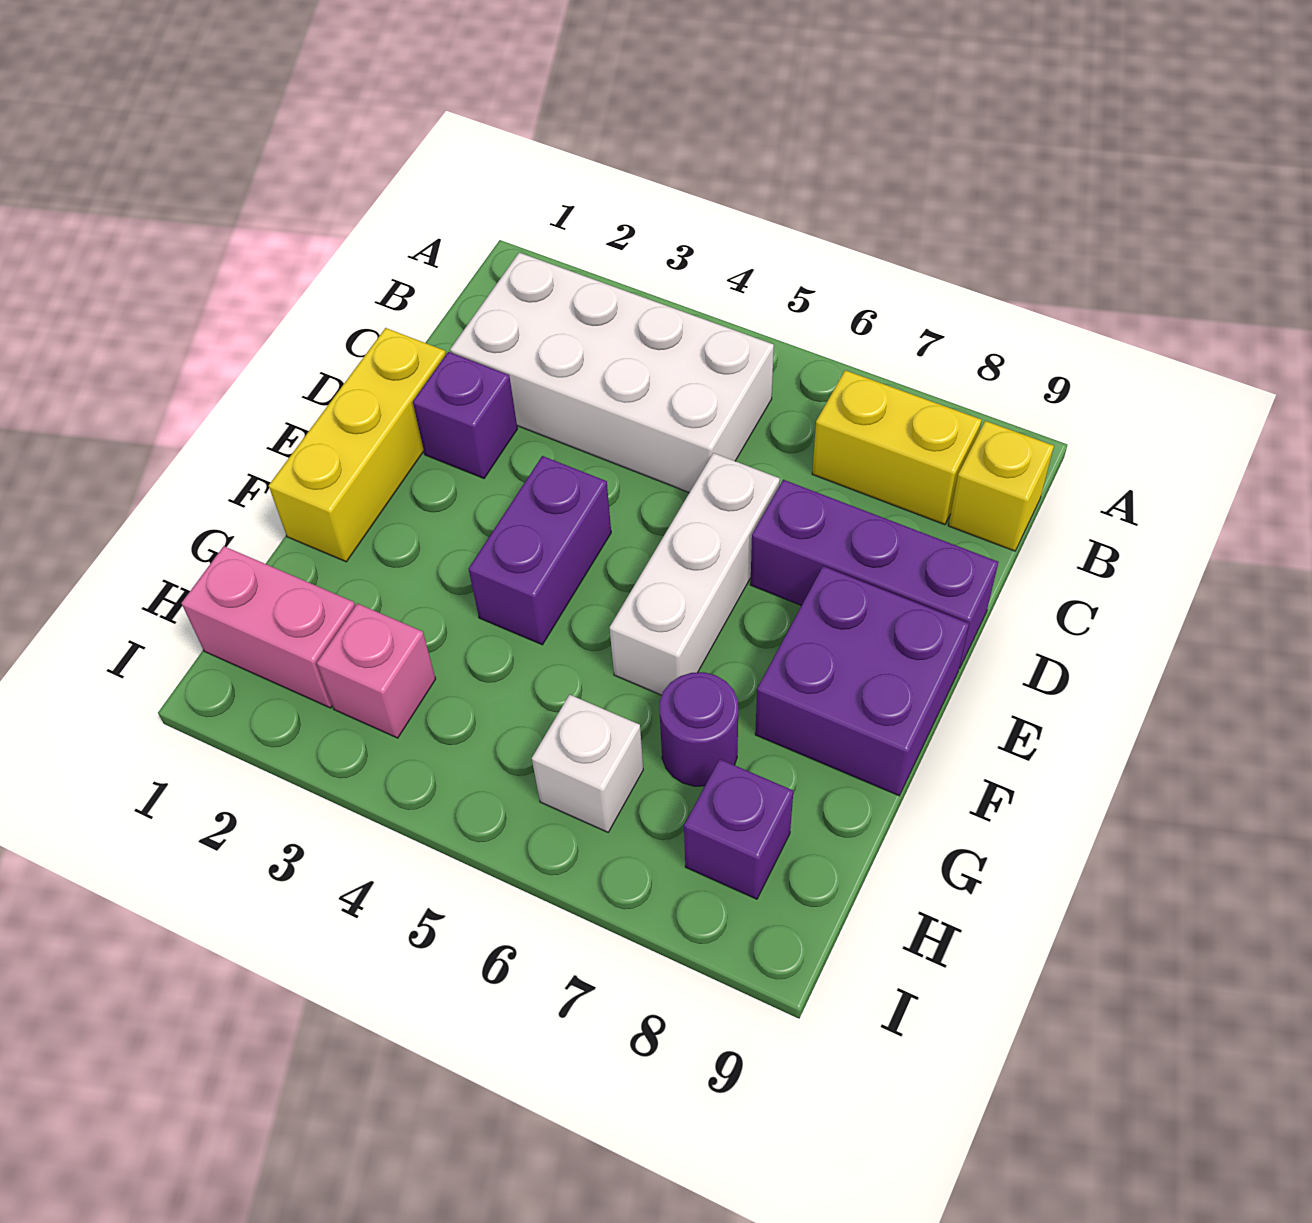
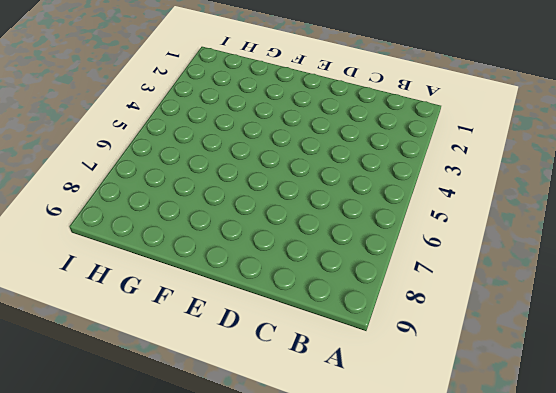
none -> white brick B2:C5 level 1
none -> yellow brick B7:B8 level 1
none -> yellow brick B9 level 1

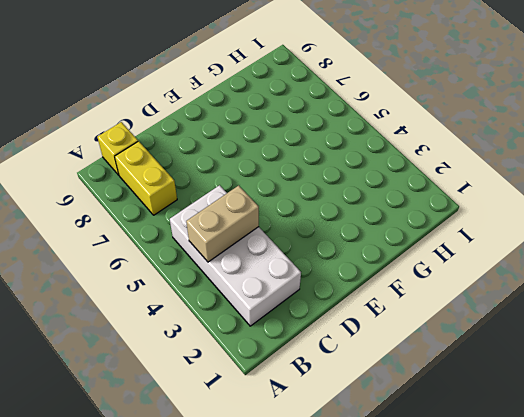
tan brick B4:C4 level 2 -> none
none -> yellow brick D1:F1 level 1
none -> purple brick D2 level 1
none -> white brick D6:F6 level 1

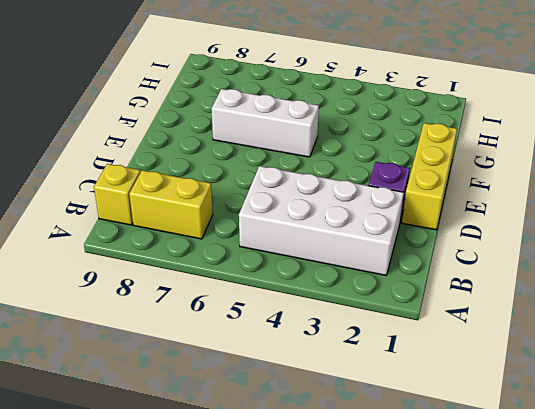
white brick F5:F7 level 1 -> white brick D6:F6 level 1
none -> purple brick D7:D9 level 1
none -> purple brick E4:F4 level 1
none -> purple brick E8:F9 level 1

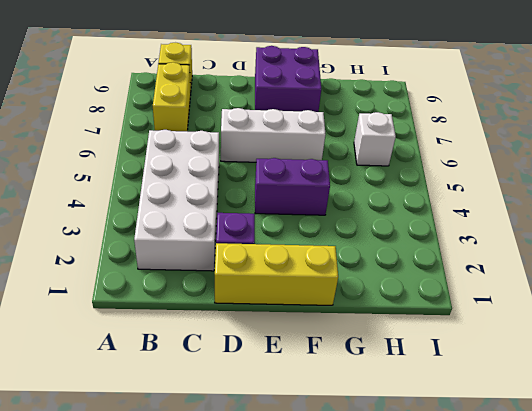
none -> purple brick D7:D9 level 1
none -> purple round brick G7 level 1
none -> pink brick H1:H2 level 1

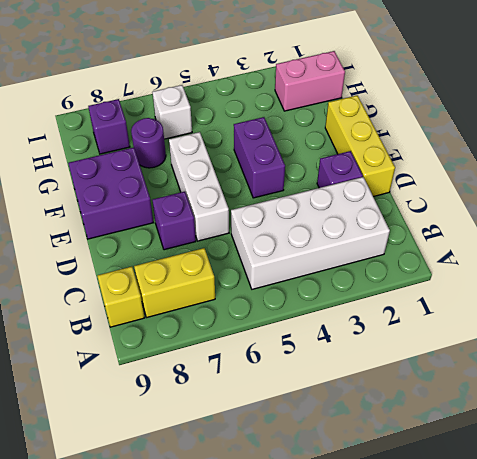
purple brick D7 level 1 -> purple brick D7:D9 level 1
none -> pink brick H3 level 1

